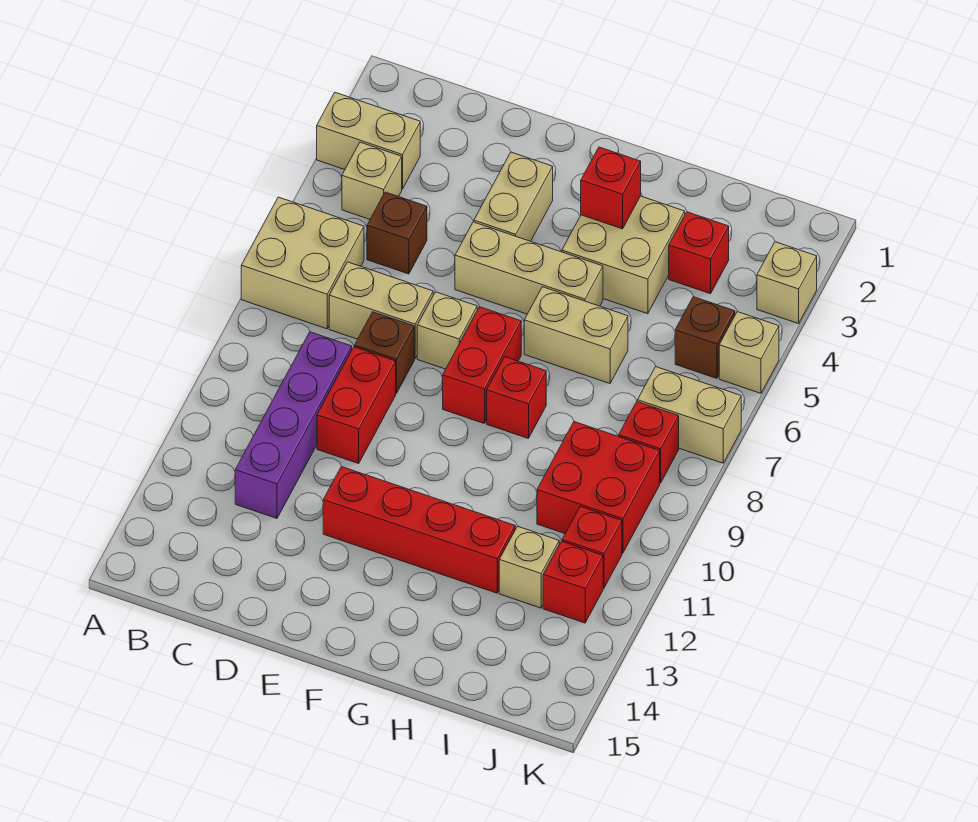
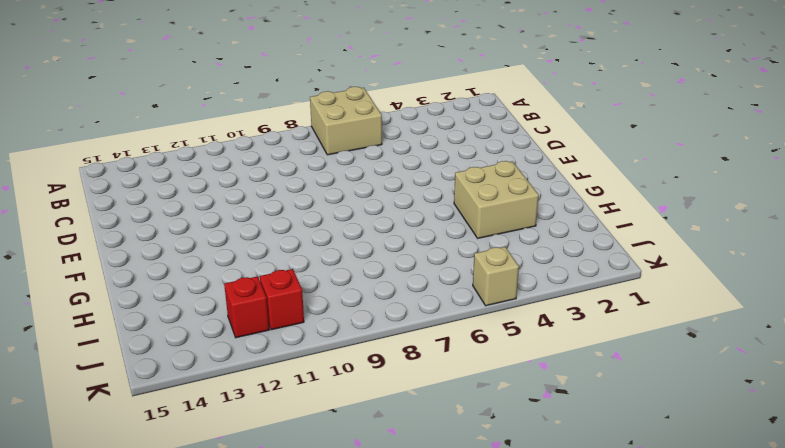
none -> tan brick A3:B3 level 1
none -> tan brick B4 level 1
none -> brown brick C5 level 1

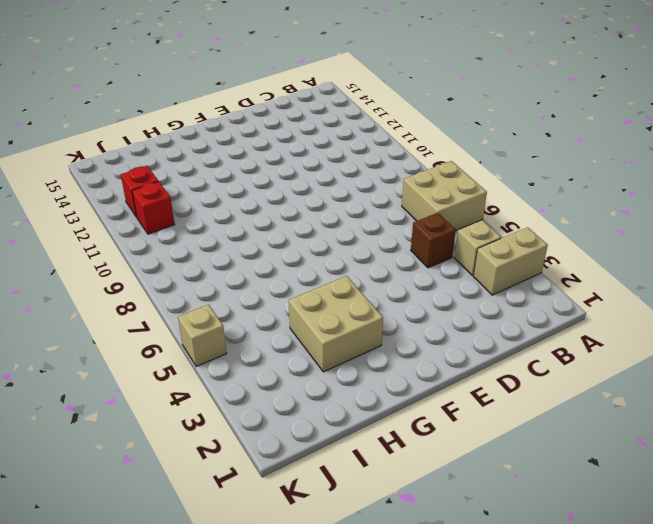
none -> tan brick C7:D7 level 1
none -> purple brick C9:C12 level 1
none -> brown brick D8 level 1

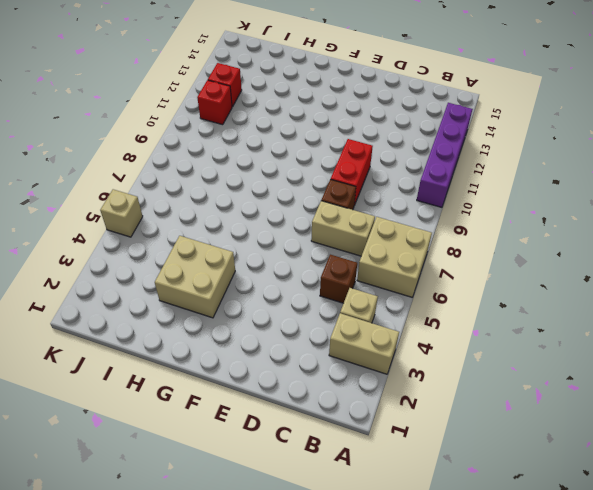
purple brick A10:A13 level 1 -> purple brick C9:C12 level 1
none -> tan brick E3:E4 level 1
none -> tan brick E5:G5 level 1
none -> tan brick E7 level 1

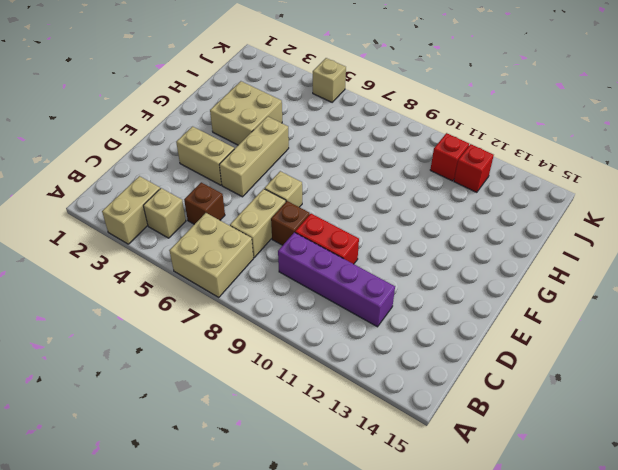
none -> red brick E12:H12 level 1
none -> red brick F7:F8 level 1
none -> tan brick G6:H6 level 1

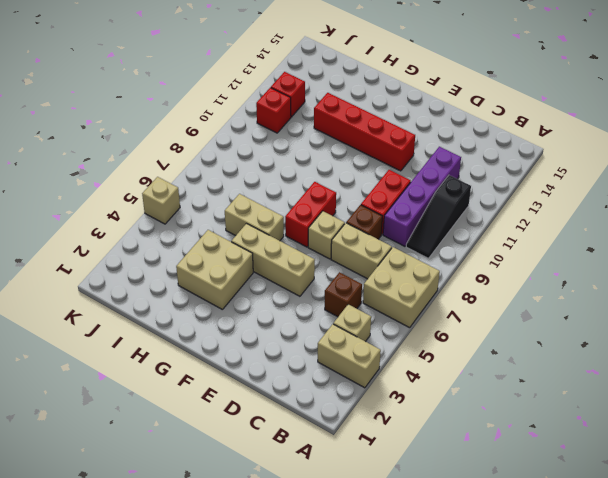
black slope B9:B11 level 1 top 11 -> none
none -> tan brick E3:E4 level 1
none -> red brick G8 level 1
none -> red brick I3 level 1

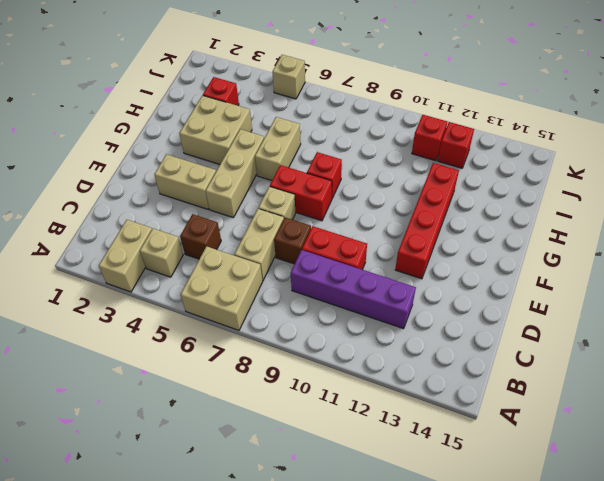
none -> red brick I9:J10 level 1
none -> tan brick I12 level 1
none -> brown brick J5 level 1

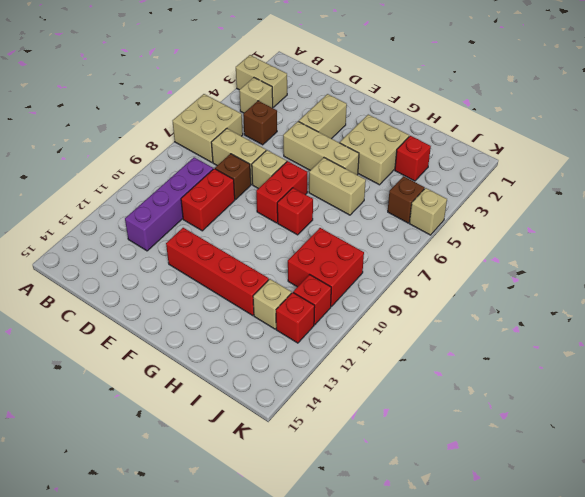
none -> tan brick J7:K7 level 1
none -> red brick J8 level 1
none -> tan brick K3 level 1

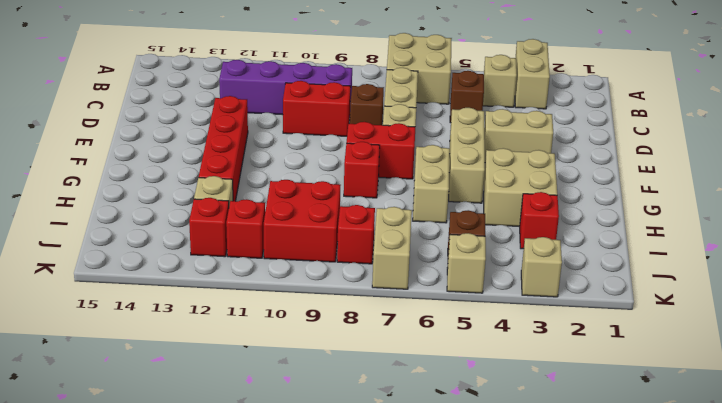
none -> red brick G3 level 2

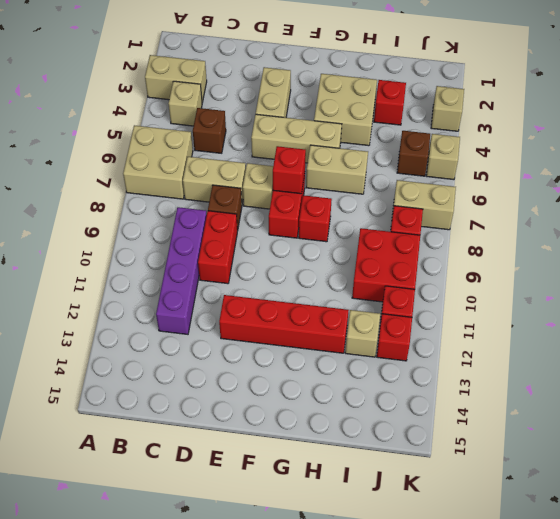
red brick F7 level 2 -> red brick G3 level 2

